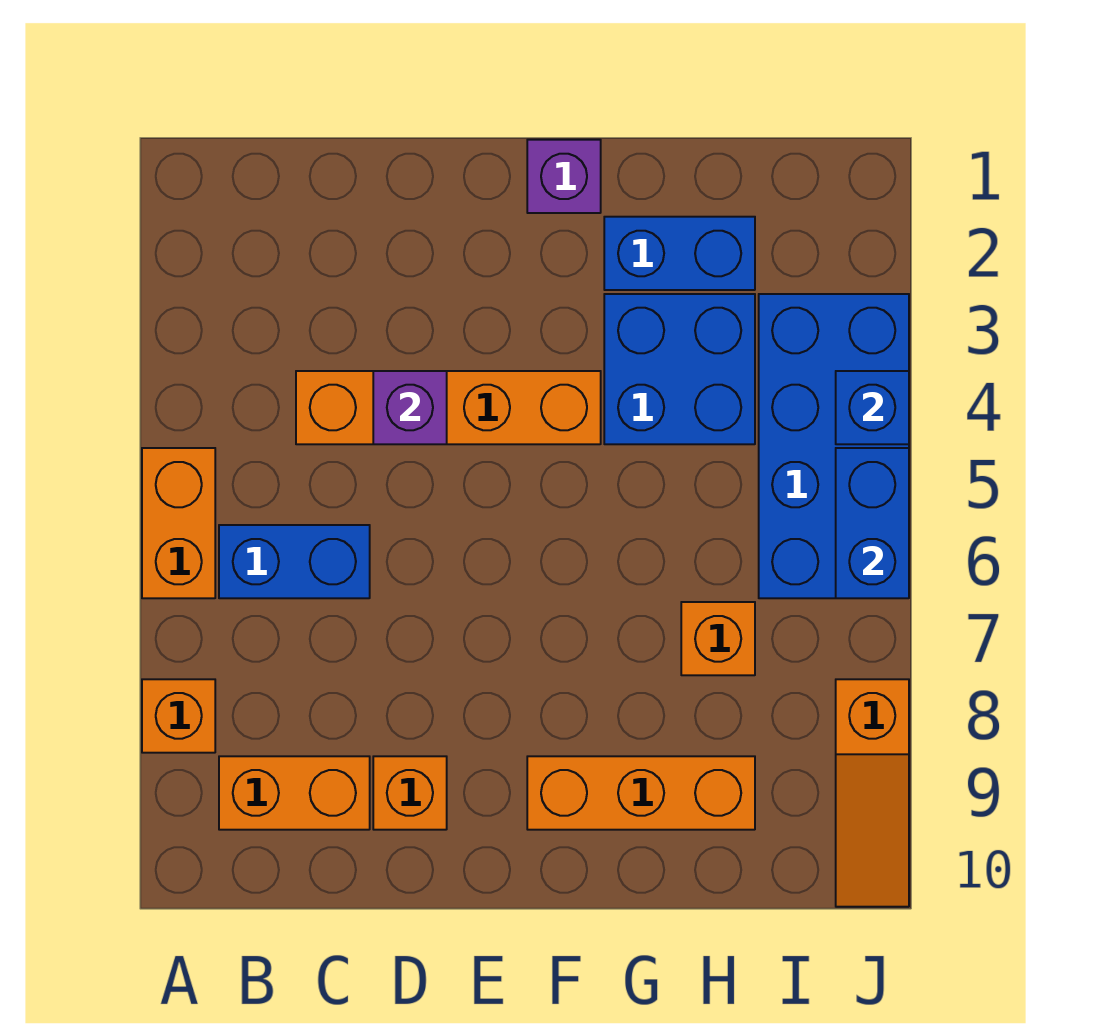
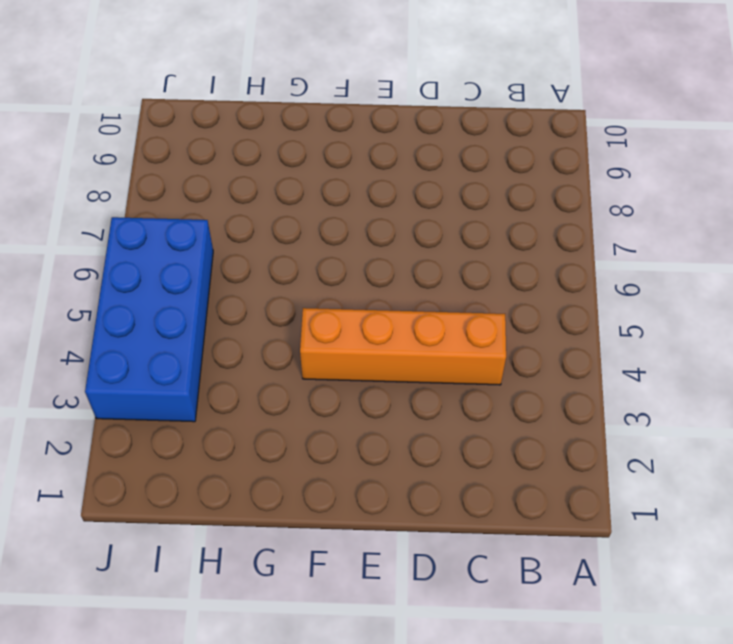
none -> orange brick A5:A6 level 1
none -> orange brick A8 level 1
none -> blue brick B6:C6 level 1

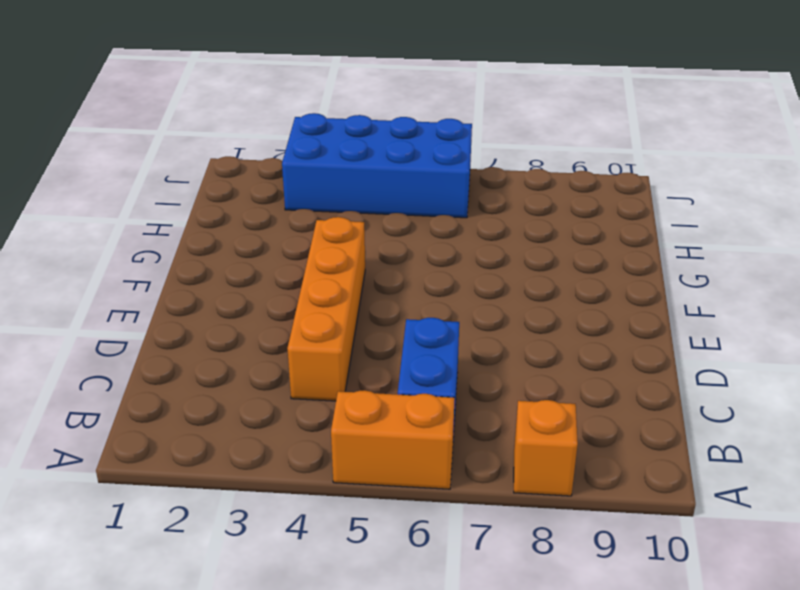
none -> orange brick B9:C9 level 1
none -> orange brick D9 level 1
none -> purple brick F1 level 1

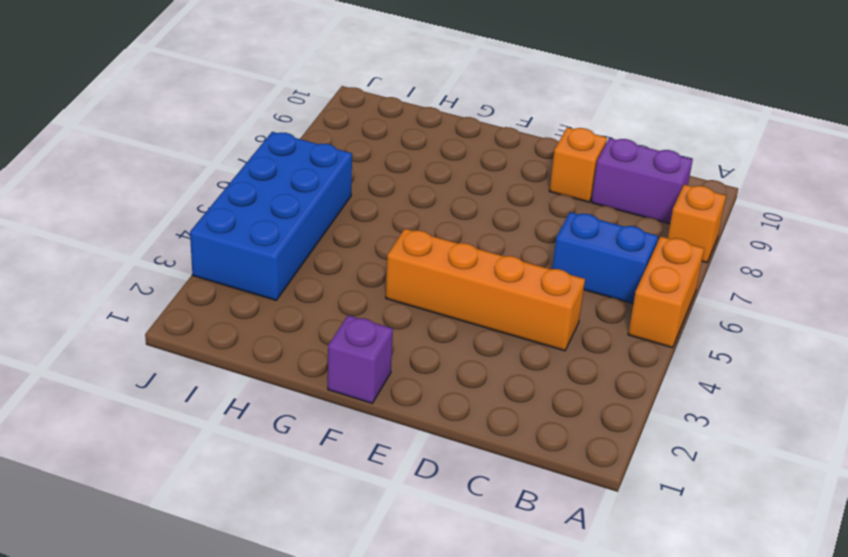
purple brick B9:C9 level 1 -> orange brick B9:C9 level 1
none -> orange brick F9:H9 level 1
none -> blue brick G2:H2 level 1
none -> blue brick G3:H4 level 1

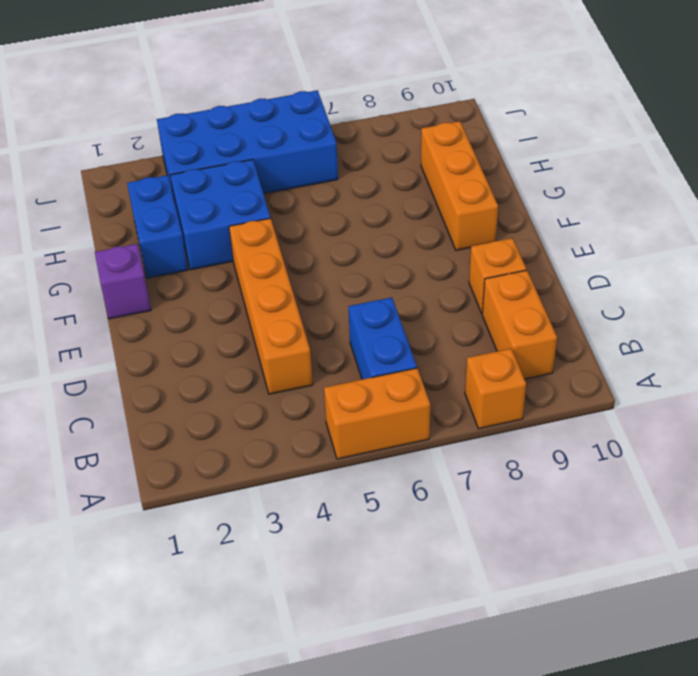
none -> orange brick H7 level 1
none -> orange slope J8:J10 level 1 top 8
none -> purple brick D4 level 2

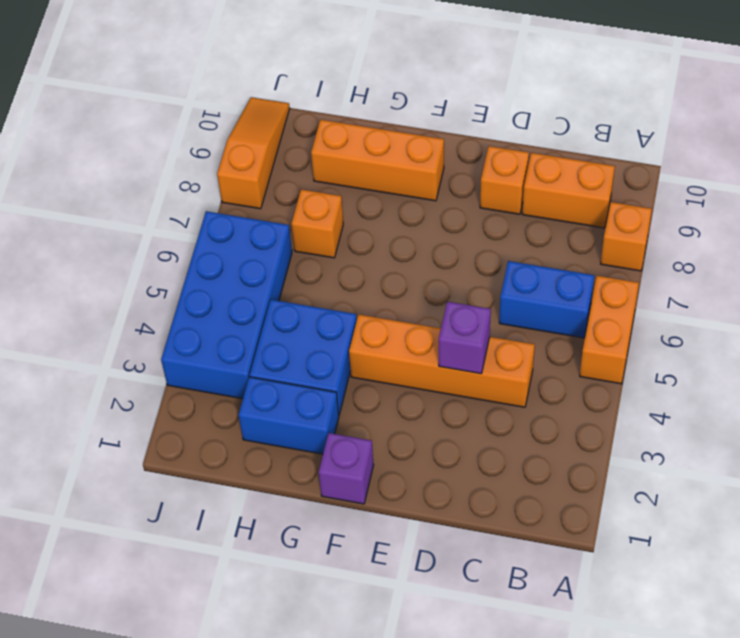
none -> blue brick J4 level 2
none -> blue brick J5:J6 level 2

